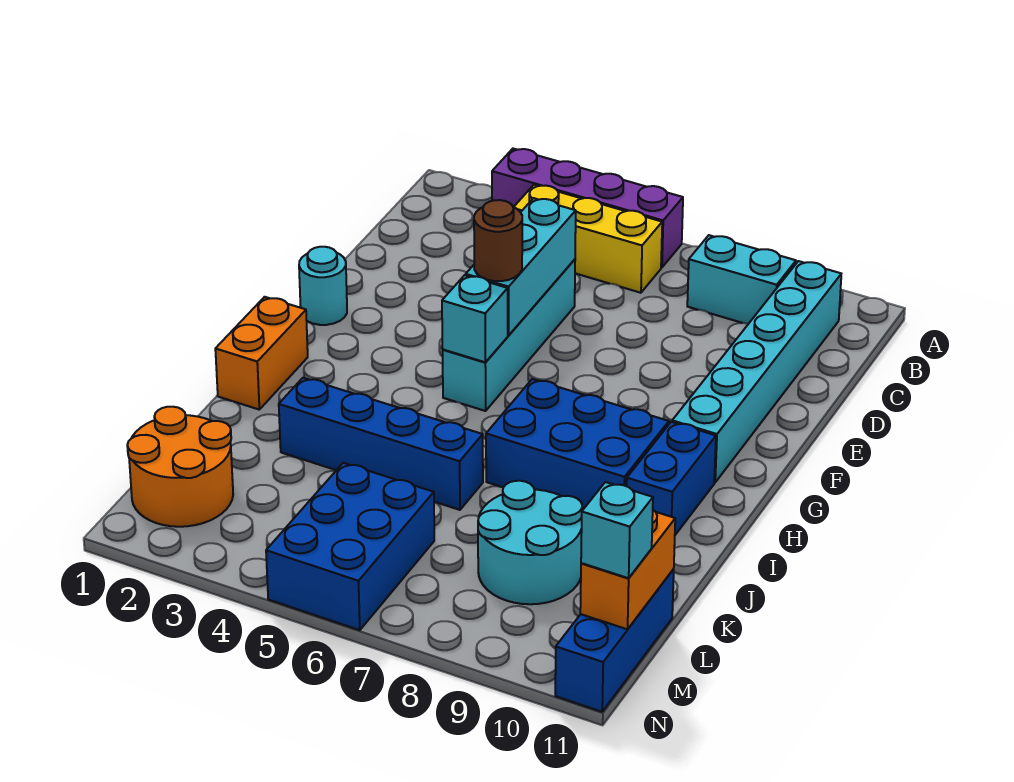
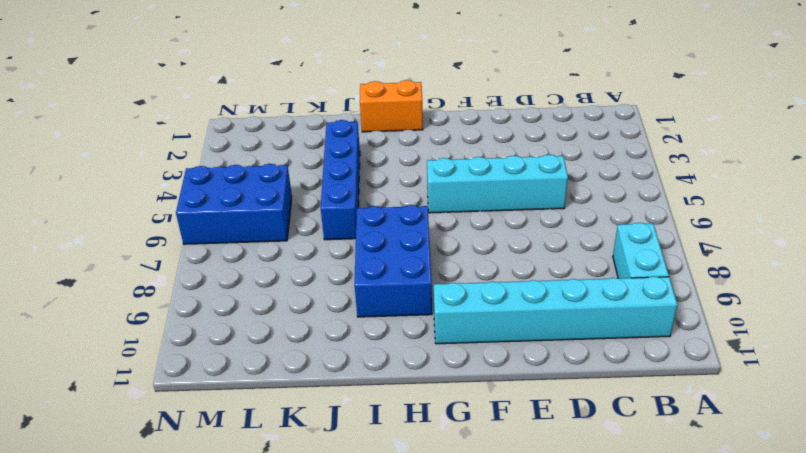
none -> purple brick A3:A6 level 1
none -> yellow brick B4:B6 level 1
none -> cyan round brick F1 level 1

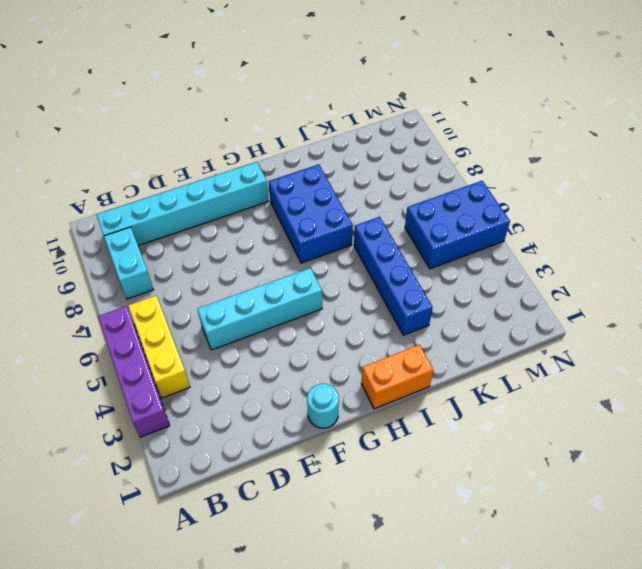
none -> blue brick H10:I10 level 1
none -> cyan round brick K8:L9 level 1
none -> orange round brick L1:M2 level 1

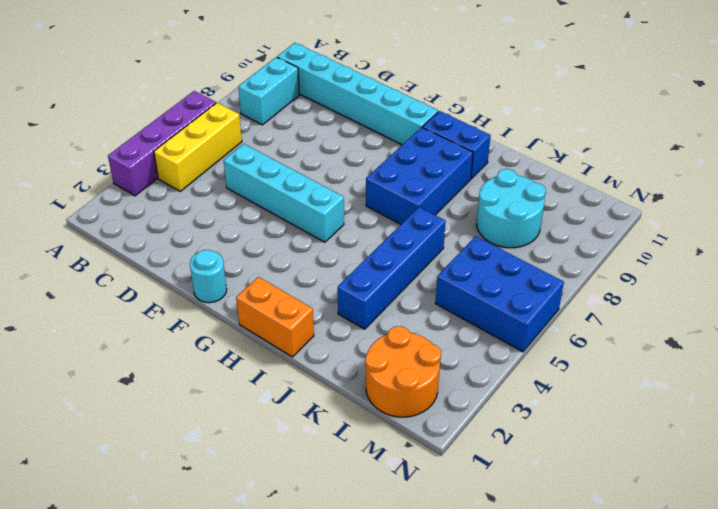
none -> blue brick L11:N11 level 1
none -> cyan brick D5:F5 level 2
none -> cyan brick G5 level 2

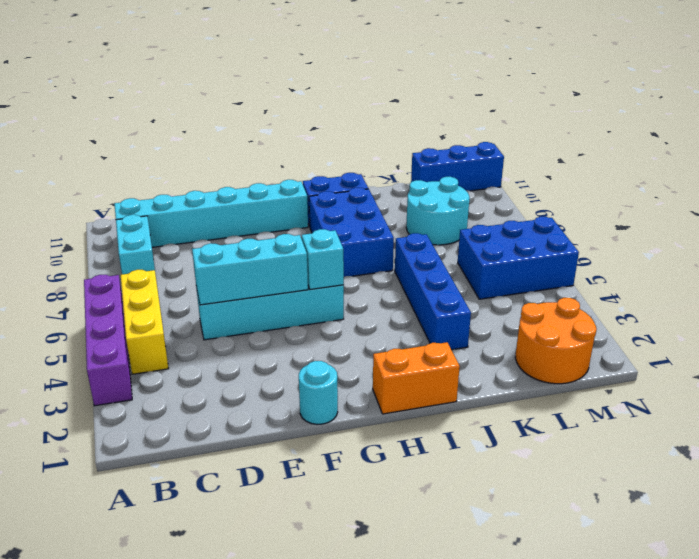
none -> orange brick L11:M11 level 2
none -> brown round brick F5 level 3
none -> cyan brick M11 level 3

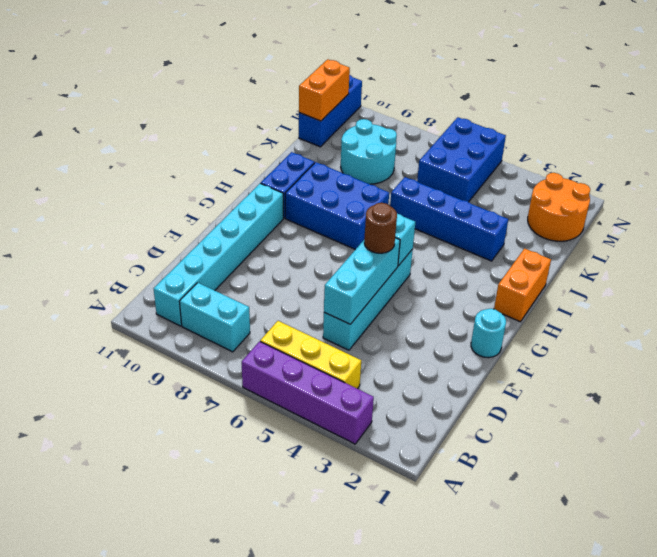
none -> cyan brick M11 level 3

